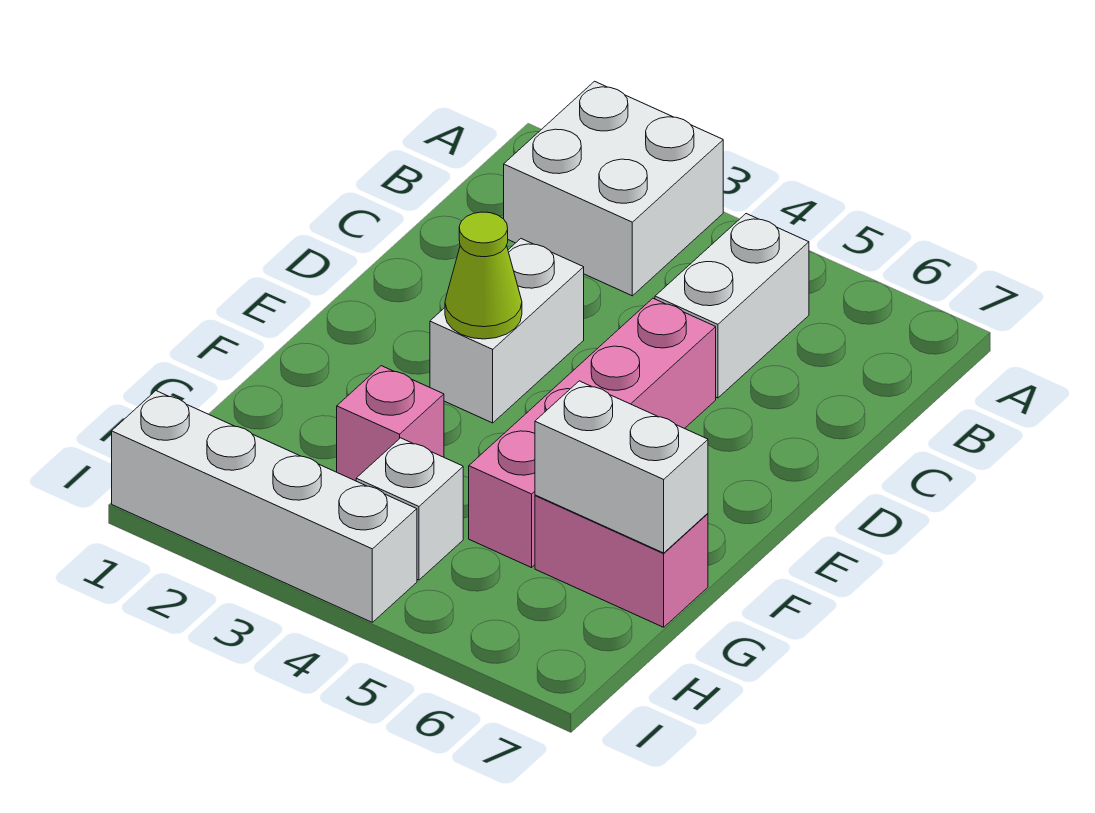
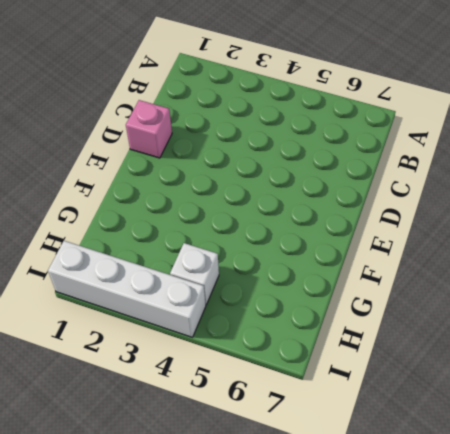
pink brick D1 level 1 -> pink brick G3 level 1
none -> white brick A2:B3 level 1
none -> white brick B5:C5 level 1

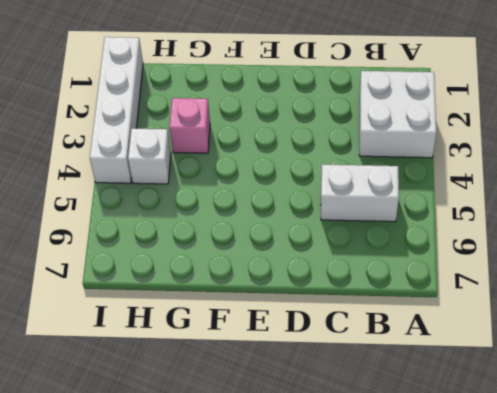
none -> white brick D3:E3 level 1
none -> pink brick D5:G5 level 1

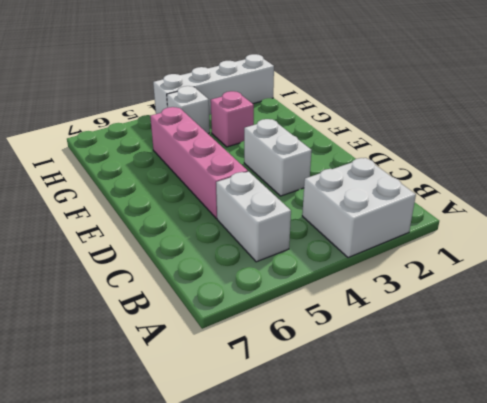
none -> pink brick G6:G7 level 1
none -> lime cone E3 level 2

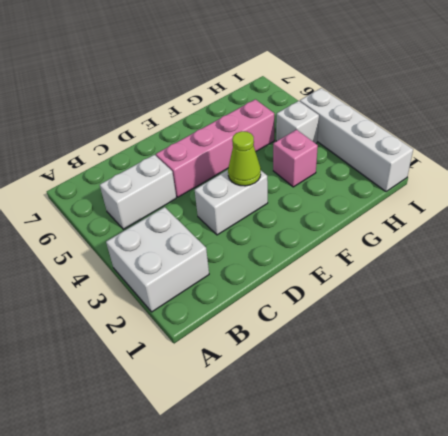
none -> pink brick G6:G7 level 1
none -> white brick G6:G7 level 2

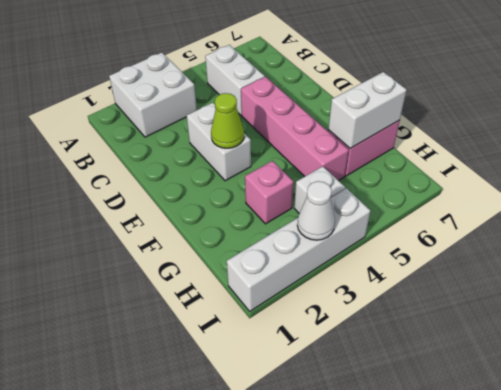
white cone I3 level 2 -> none

